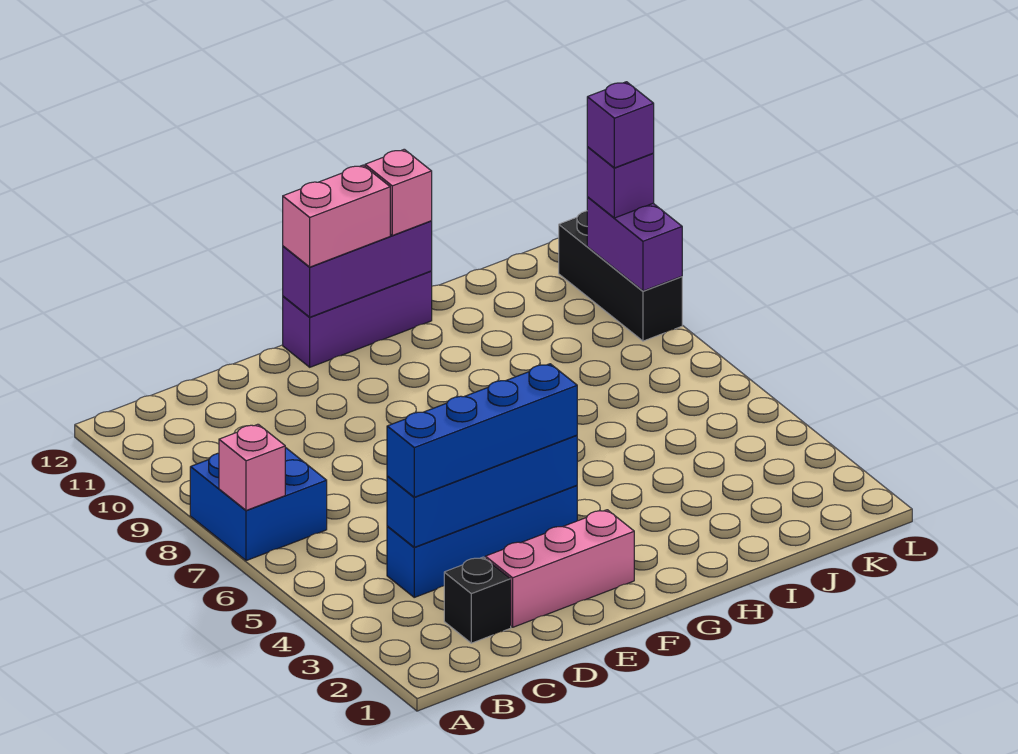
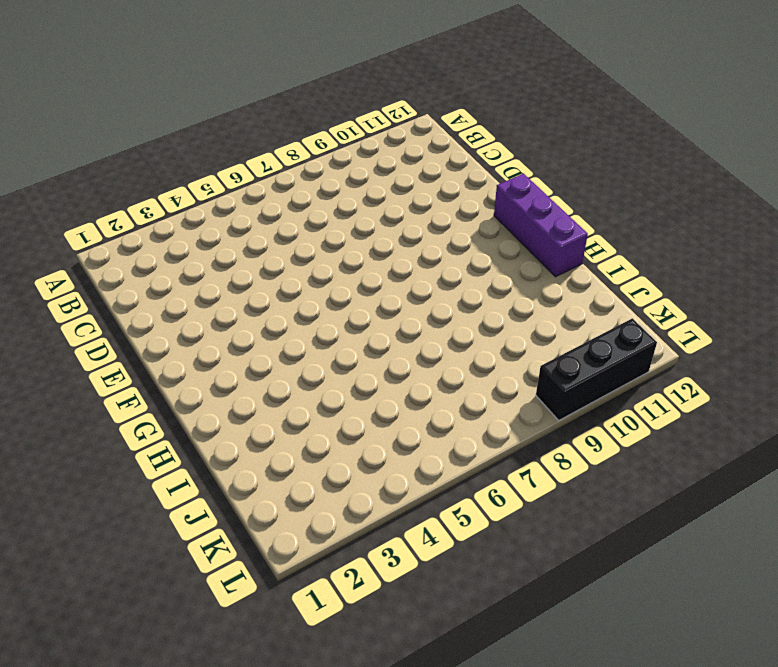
none -> blue brick A7:B8 level 1
none -> black brick C2 level 1
none -> blue brick C4:F4 level 1

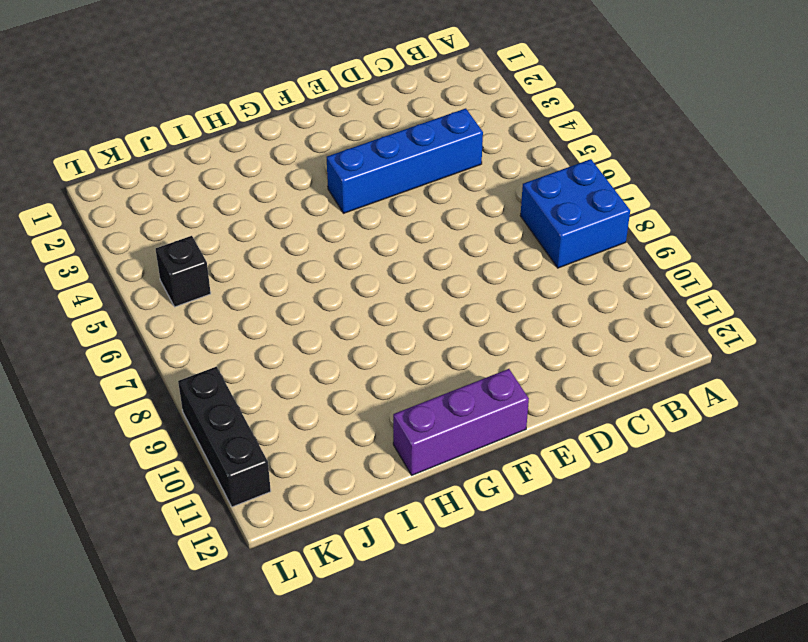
black brick K5 level 1 -> black brick C2 level 1
none -> pink brick D2:F2 level 1
none -> pink brick A7 level 2
none -> blue brick C4:F4 level 2

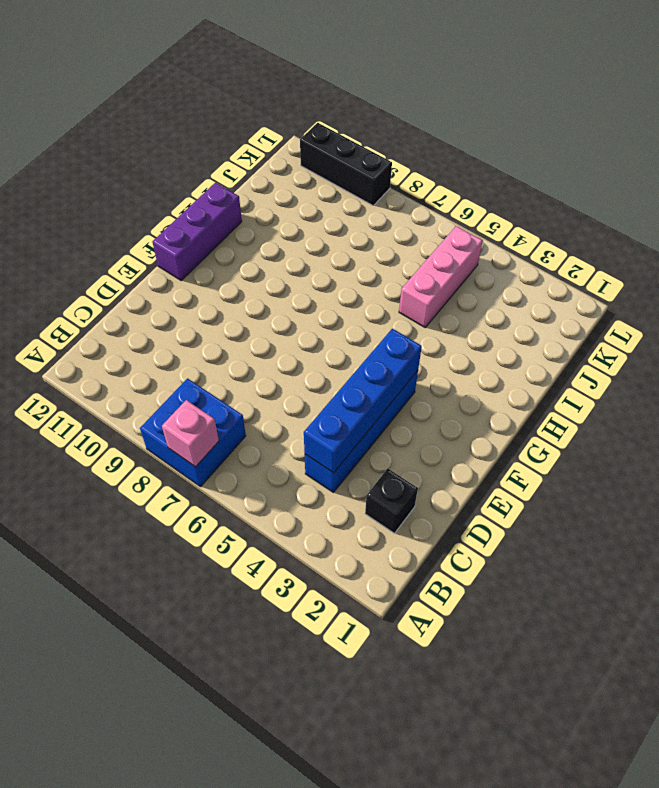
pink brick I5:K5 level 1 -> pink brick D2:F2 level 1
none -> purple brick F12:H12 level 2
none -> purple brick L9:L10 level 2
none -> blue brick C4:F4 level 3

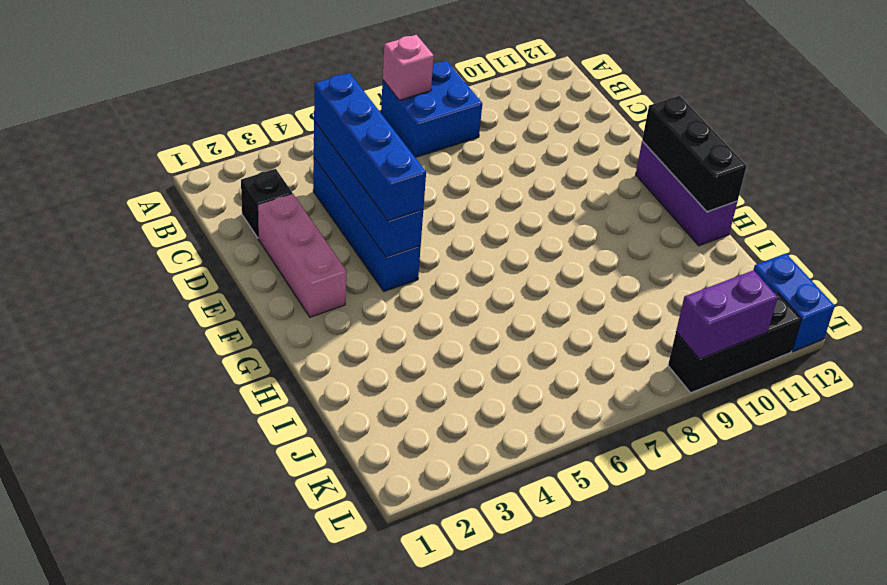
black brick F12:H12 level 2 -> purple brick F12:H12 level 2
blue brick K12:L12 level 1 -> none
none -> pink brick F12:G12 level 3
none -> pink brick H12 level 3
none -> purple brick L10 level 3

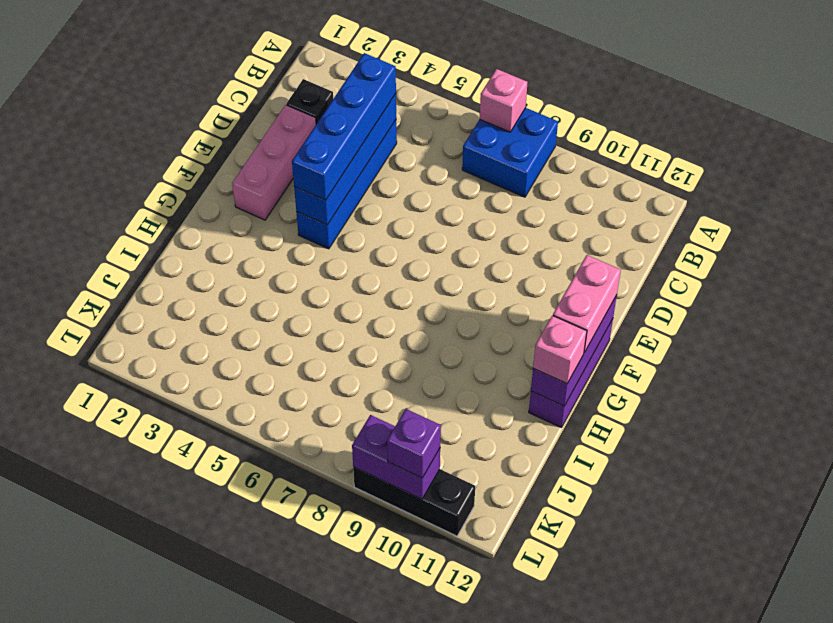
none -> purple brick L10 level 4

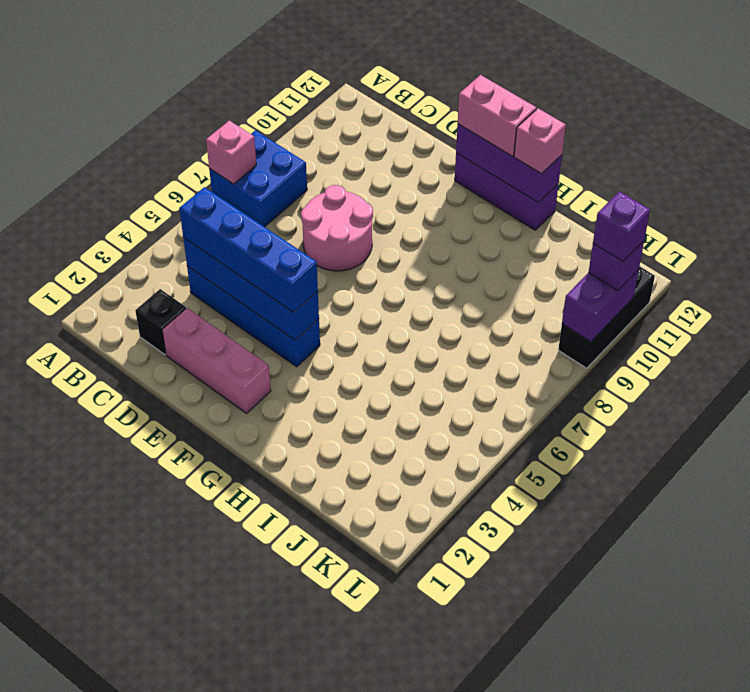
pink round brick D7:E8 level 1 -> none

